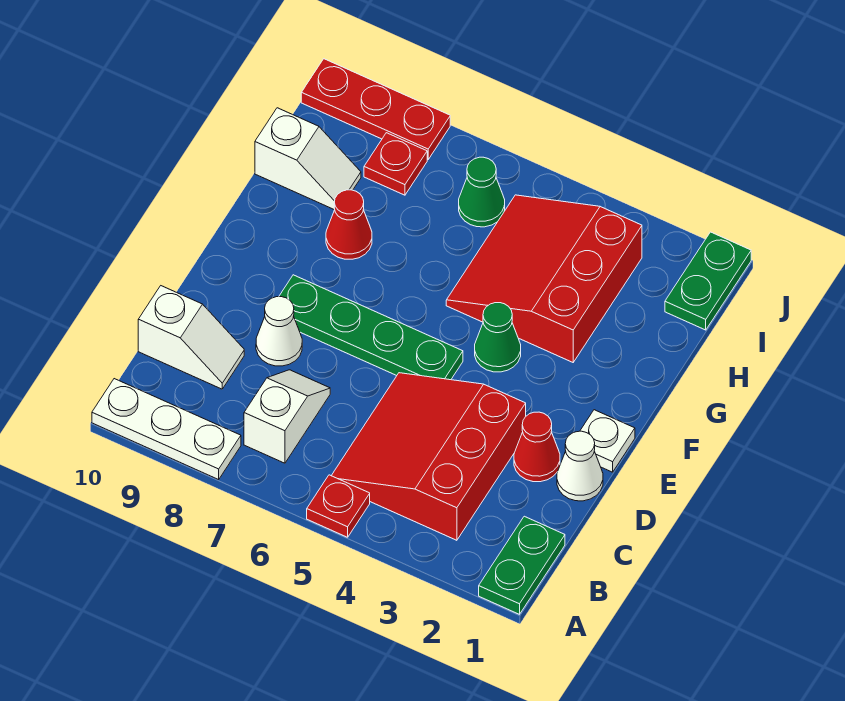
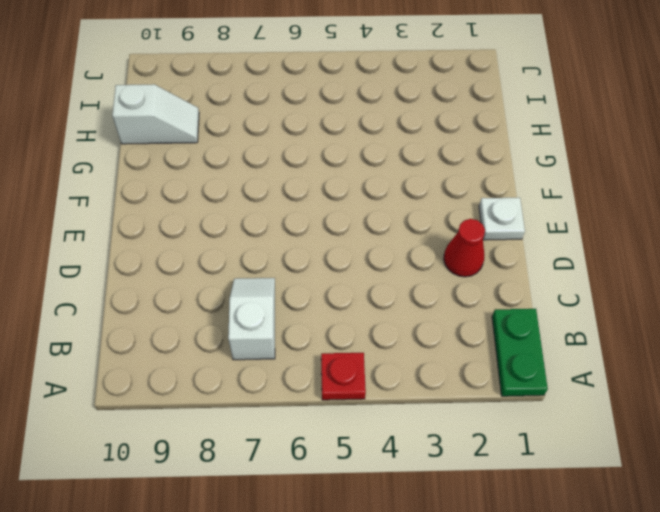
none -> white plate A8:A10 level 1
none -> red slope B3:D5 level 1 top 3
none -> white slope C9:C10 level 1 top 10

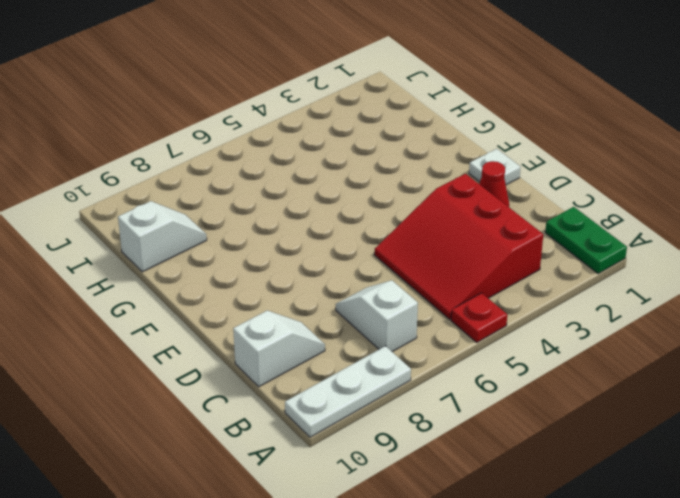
none -> white cone D1 level 1
none -> white cone D8 level 1
none -> green plate E5:E8 level 1

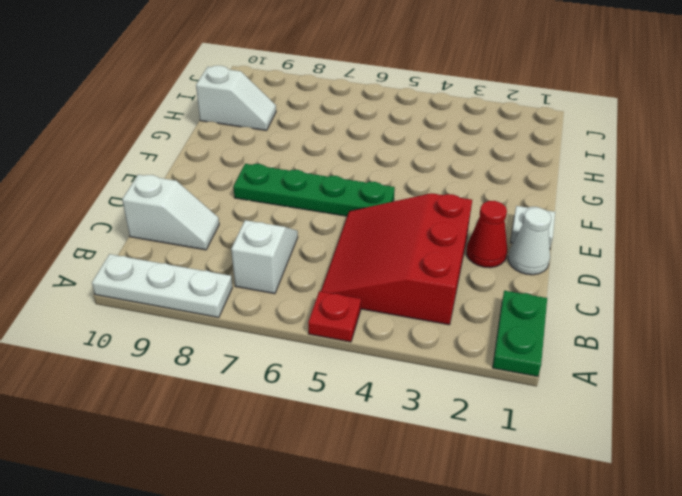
none -> white cone D8 level 1
none -> green cone F4 level 1
none -> red slope G3:I5 level 1 top 3

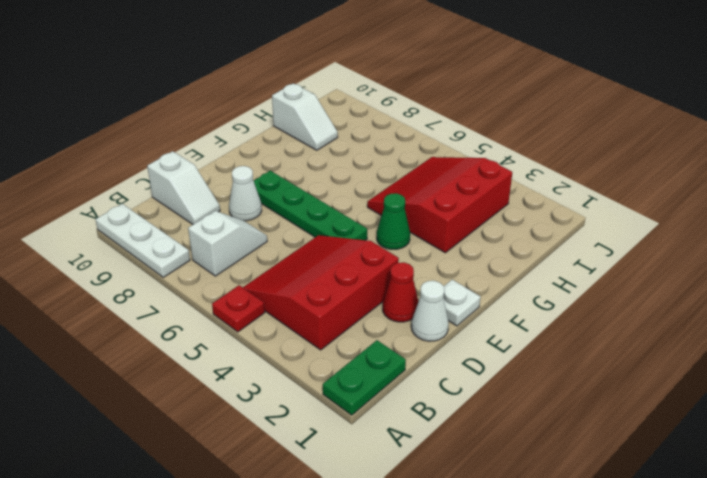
none -> red cone G8 level 1
none -> green plate I1:J1 level 1
none -> green cone I6 level 1

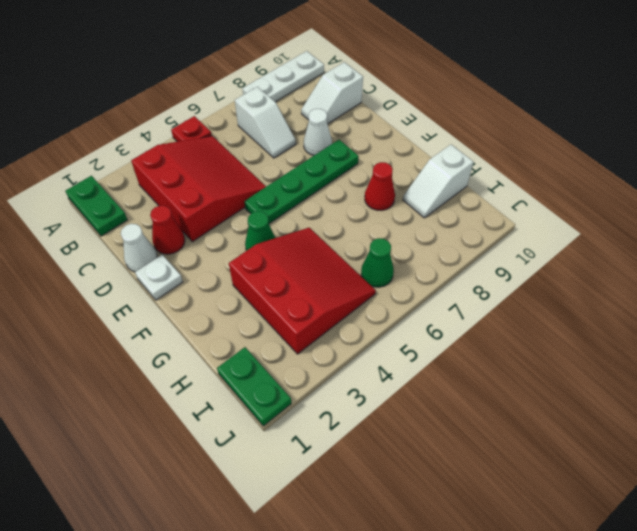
none -> red plate I8 level 1
none -> red plate J8:J10 level 1

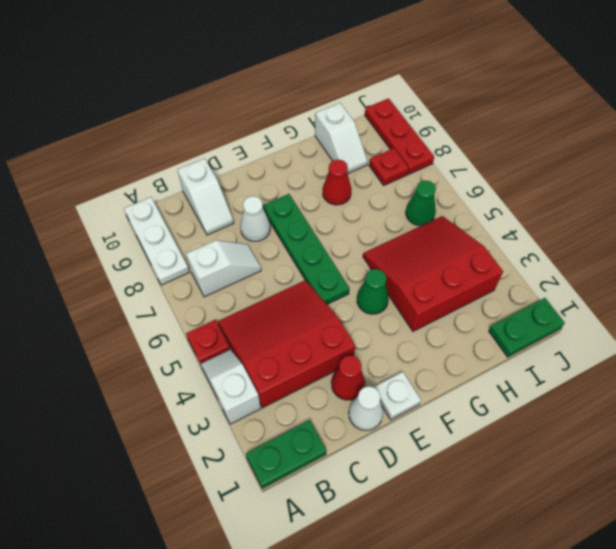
white slope A3:A4 level 1 top 3 -> none

